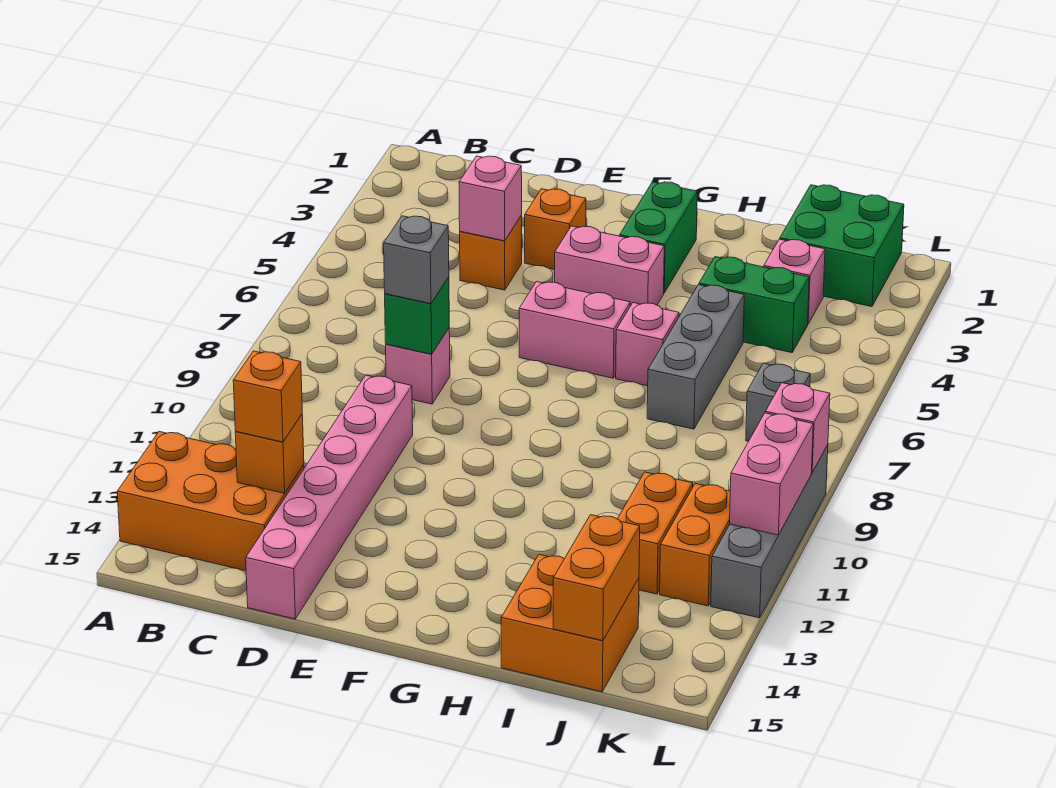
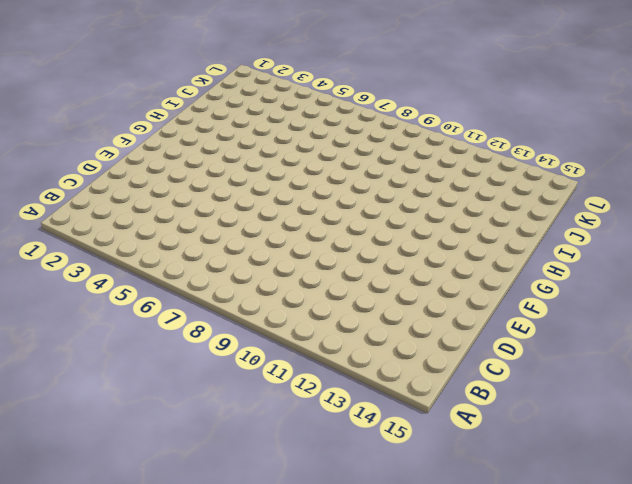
none -> orange brick A13:C14 level 1
none -> orange brick D4 level 1
none -> pink brick D8 level 1

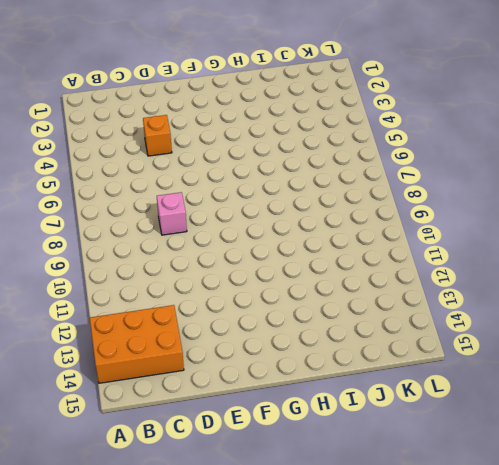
none -> pink brick D10:D15 level 1
none -> orange brick E3 level 1
none -> pink brick F4:G4 level 1

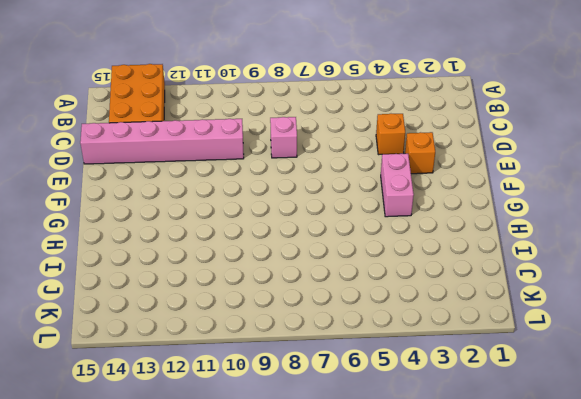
none -> pink brick F6:G6 level 1
none -> green brick G2:G3 level 1
none -> pink brick H6 level 1

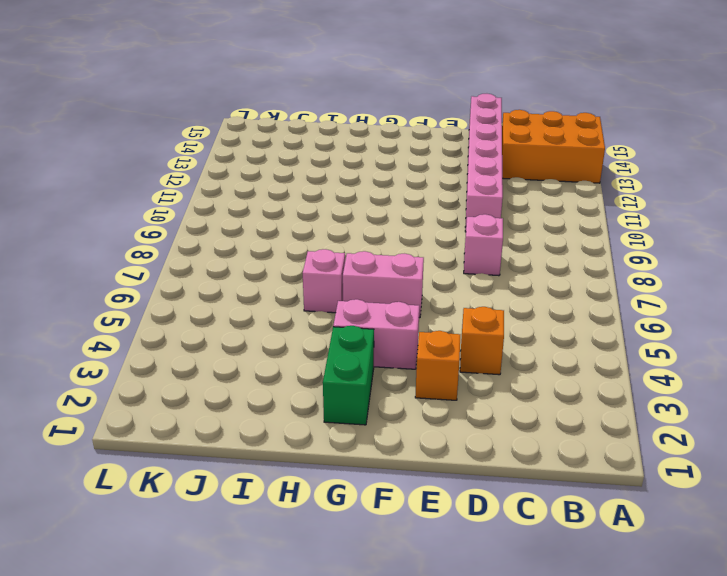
none -> green brick I4:J4 level 1
none -> grey brick I5:I7 level 1
none -> orange brick I14:J15 level 1

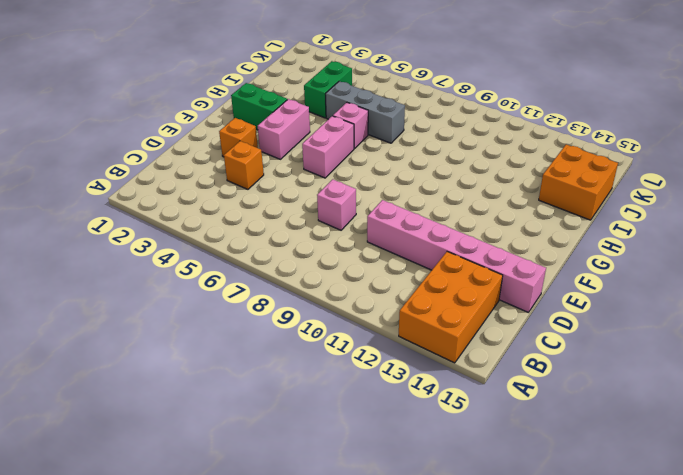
none -> green brick J1:K2 level 1
none -> pink brick J3 level 1
none -> orange brick J11:J12 level 1

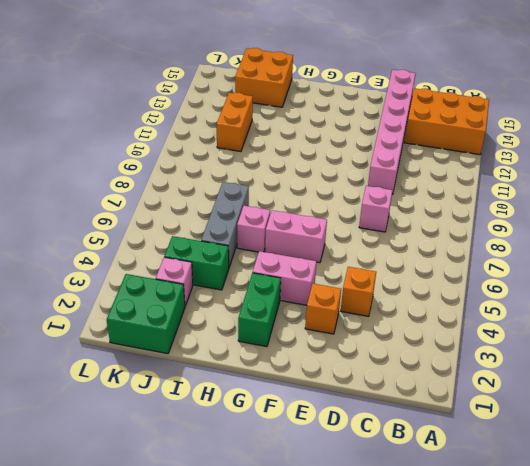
none -> grey brick K7 level 1
none -> orange brick K11:K12 level 1
none -> grey brick L9:L12 level 1

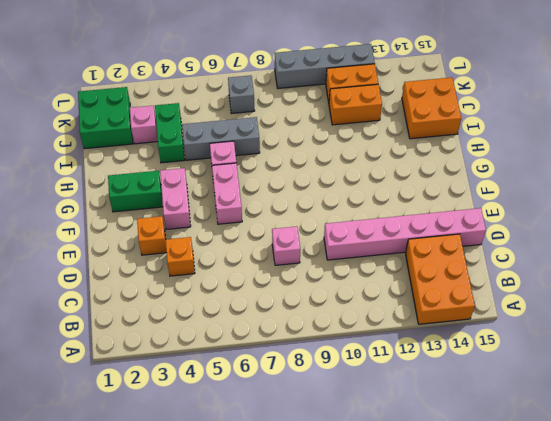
none -> orange brick C13 level 2
none -> pink brick D4 level 2
none -> green brick D8 level 2

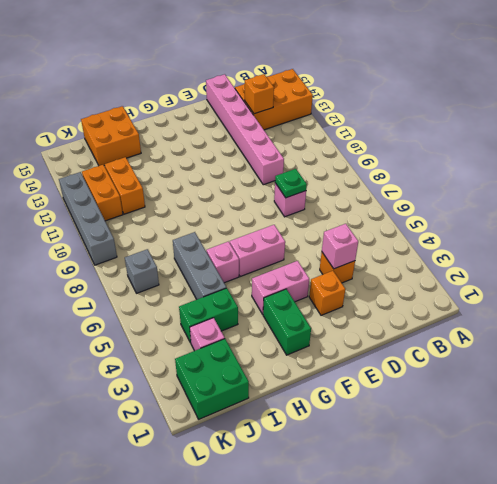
green plate D8 level 2 -> green brick D8 level 2
none -> orange brick J14:J15 level 2
none -> pink brick L9 level 2
none -> pink brick L10:L11 level 2

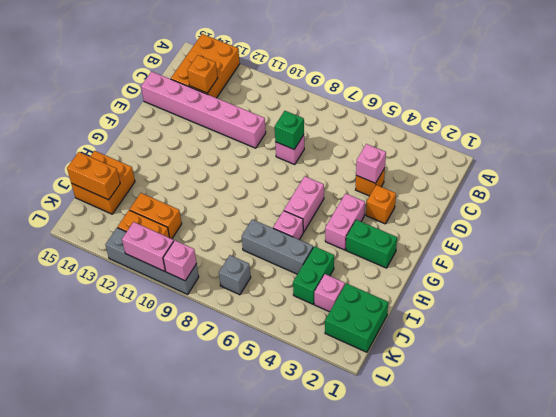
none -> orange brick C13 level 3
none -> grey brick D8 level 3

